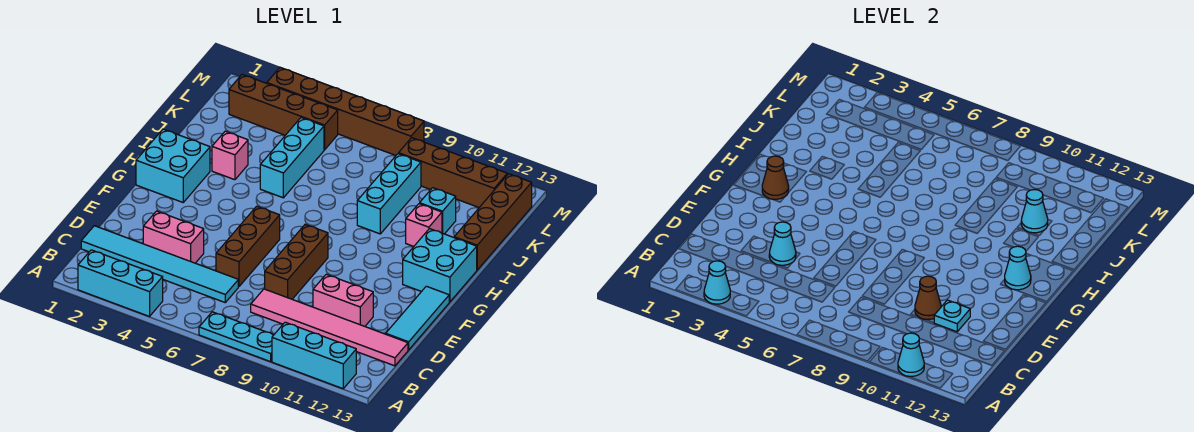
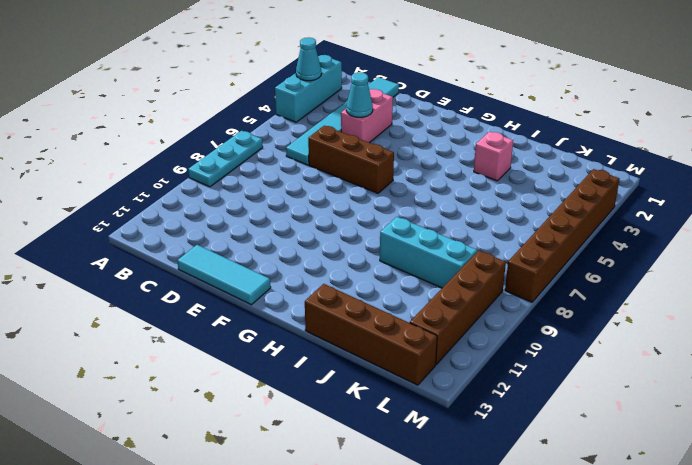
none -> cyan brick A10:A12 level 1
none -> pink tile C8:C13 level 1
none -> brown brick D8:F8 level 1

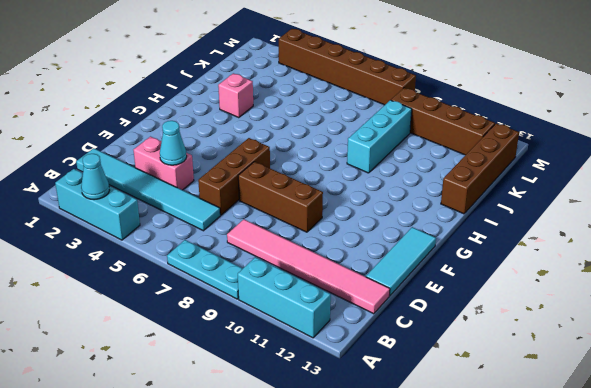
brown brick E7:E9 level 1 -> brown brick D8:F8 level 1
none -> pink brick D10:D11 level 1
none -> cyan brick G1:H2 level 1
none -> cyan brick G12:H13 level 1

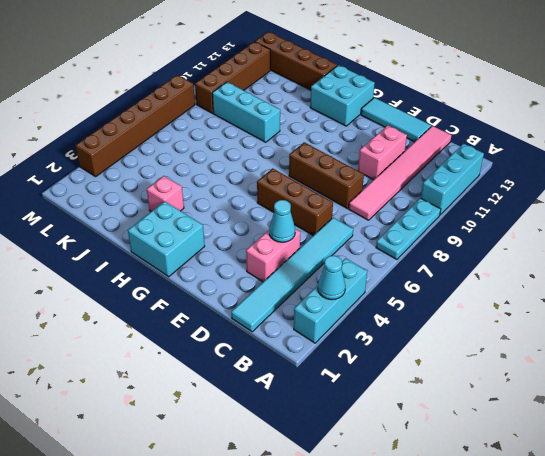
none -> cyan brick I5:K5 level 1
none -> pink brick I11 level 1
none -> cyan brick J11 level 1

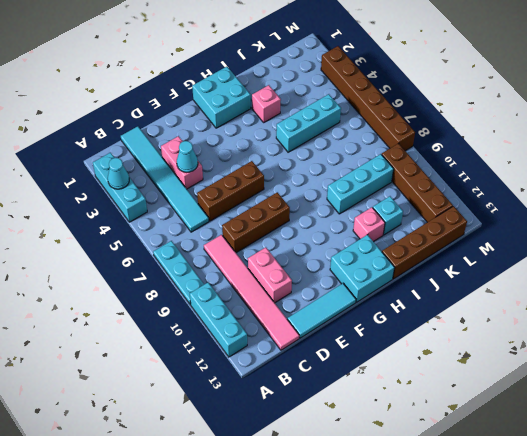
none -> brown brick L2:L5 level 1
none -> cyan cone A11 level 2
none -> brown cone D10 level 2

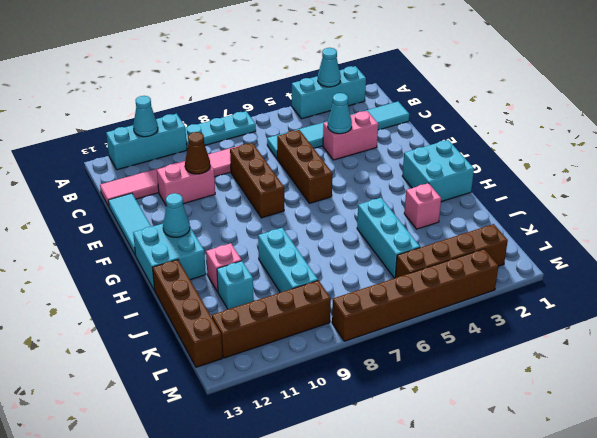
none -> cyan plate D11 level 2
none -> brown cone G2 level 2
none -> cyan cone J11 level 2

